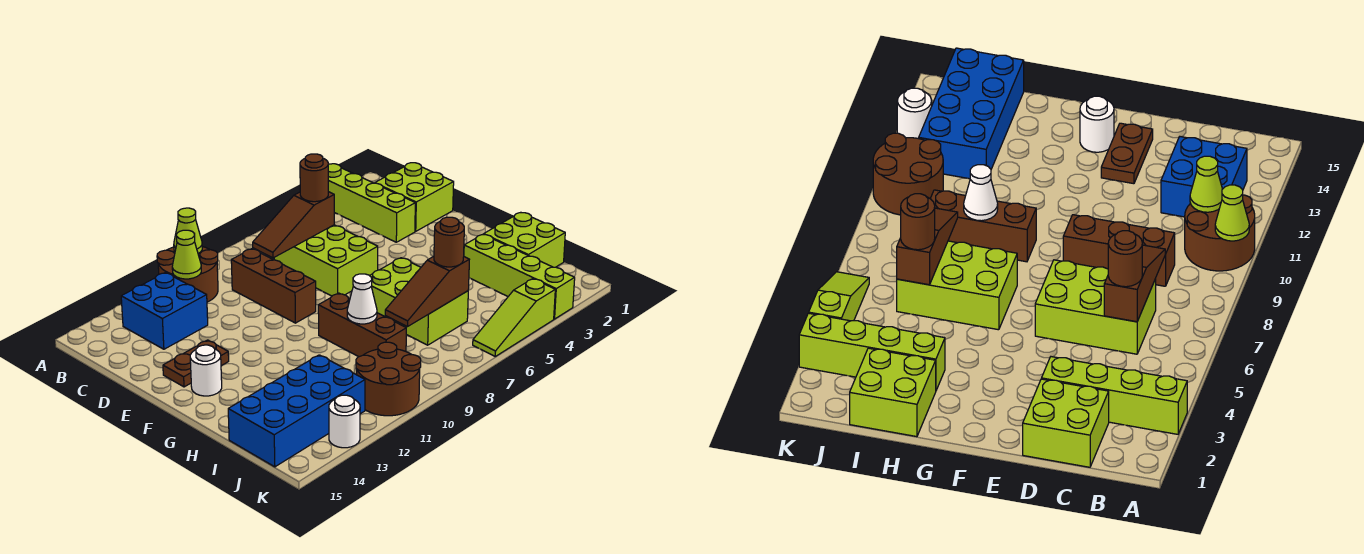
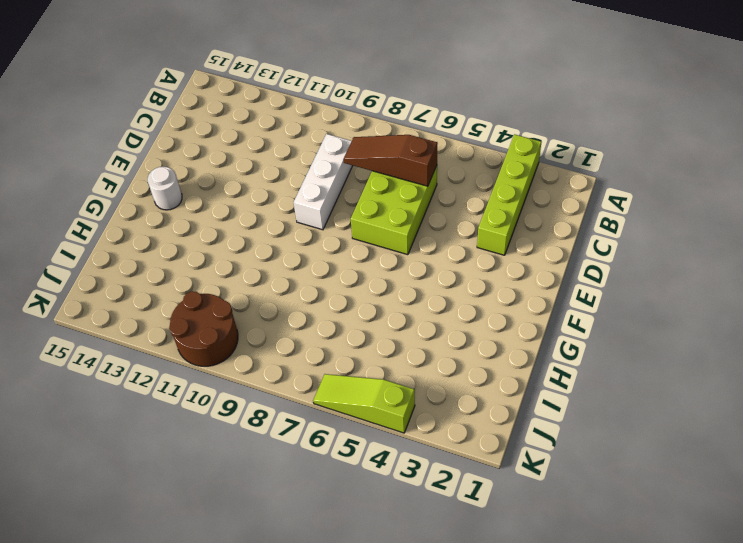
white brick C9:E9 level 1 -> brown brick C9:E9 level 1
none -> brown round brick A10:B11 level 1
none -> blue brick B12:C13 level 1
none -> lime brick C1:D2 level 1

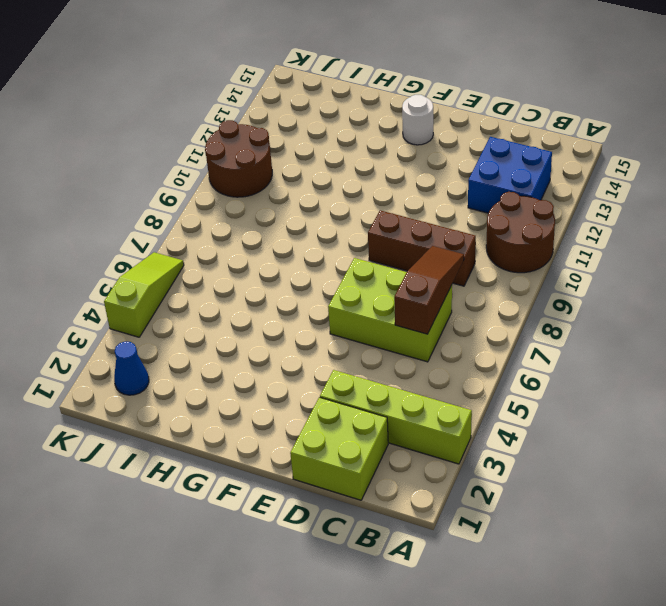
blue cone J2 level 1 -> none
none -> brown plate E13:E14 level 1
none -> lime brick G6:I7 level 1
none -> brown brick G9:I9 level 1

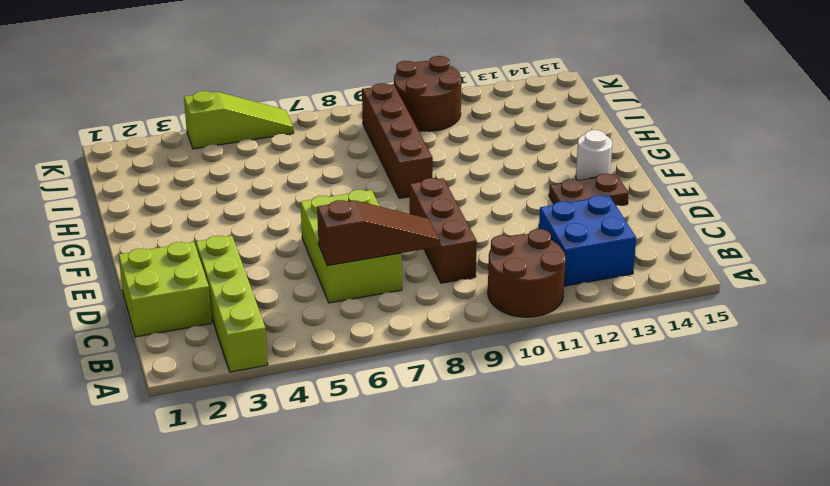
brown brick G9:J9 level 1 -> brown brick G9:I9 level 1
none -> lime brick G6:I7 level 1
none -> lime brick H1:I2 level 1
none -> lime brick H3:K3 level 1

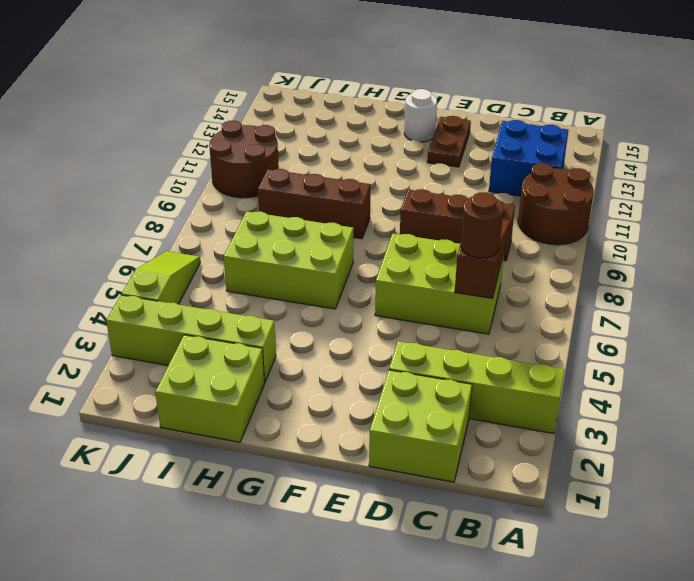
none -> blue brick I12:J15 level 1
none -> white round brick K13 level 1
none -> lime cone A10 level 2

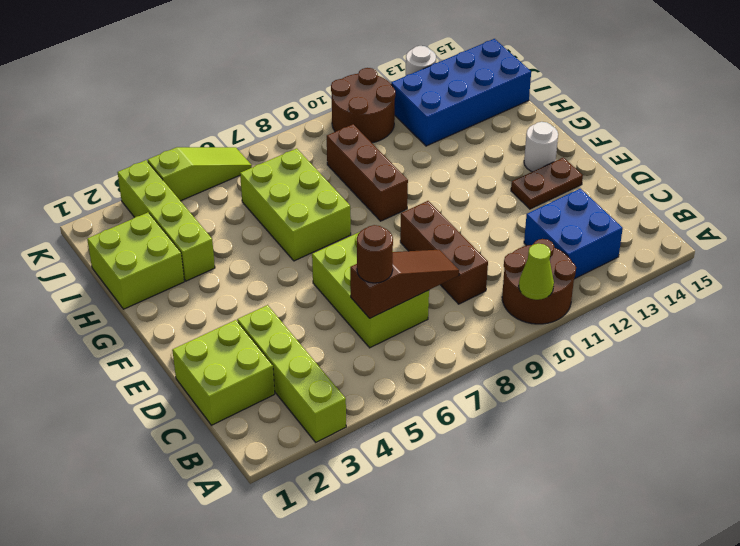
none -> lime cone B11 level 2
none -> white cone H9 level 2
none -> brown slope I6:I8 level 2 top 6

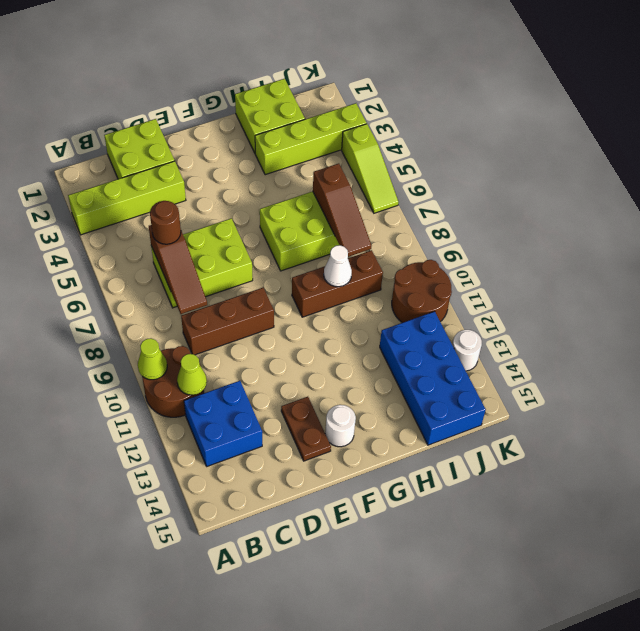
none -> brown round brick I6 level 3

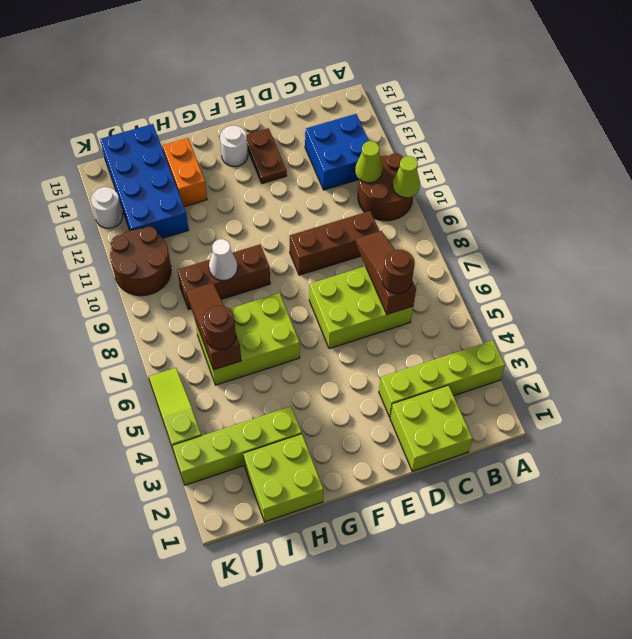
orange brick H13:H14 level 1 -> none

